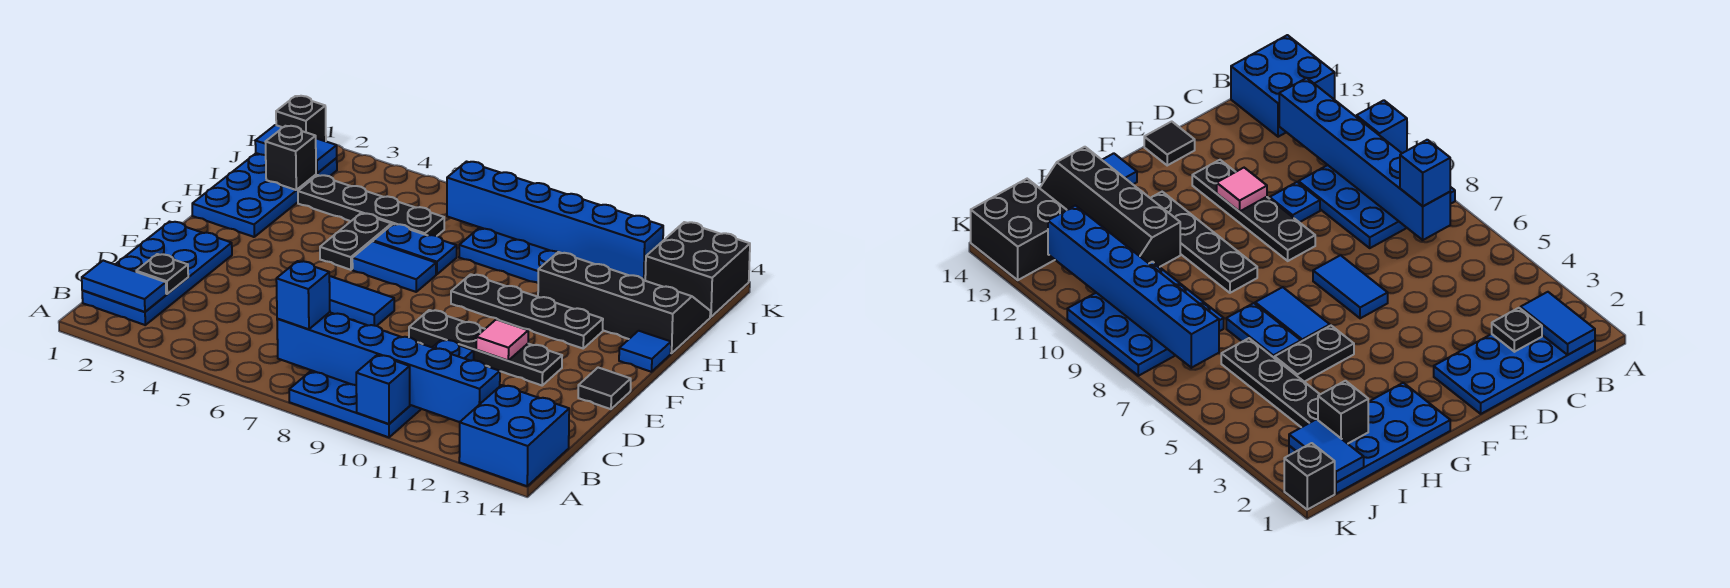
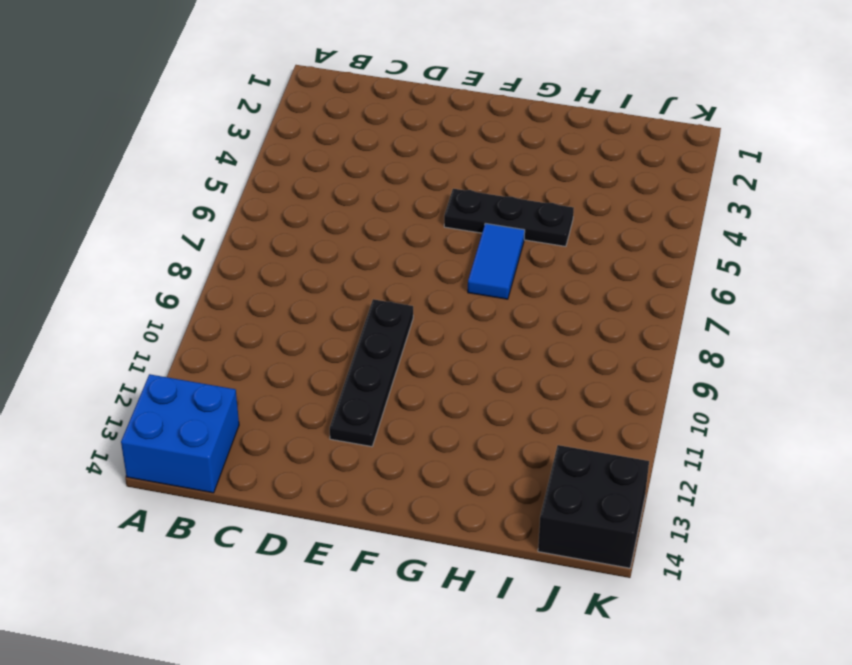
black plate F5:H5 level 1 -> black plate G5:H5 level 1
none -> blue plate A8:C10 level 1
none -> blue plate B1:E2 level 1
none -> blue plate D10 level 1

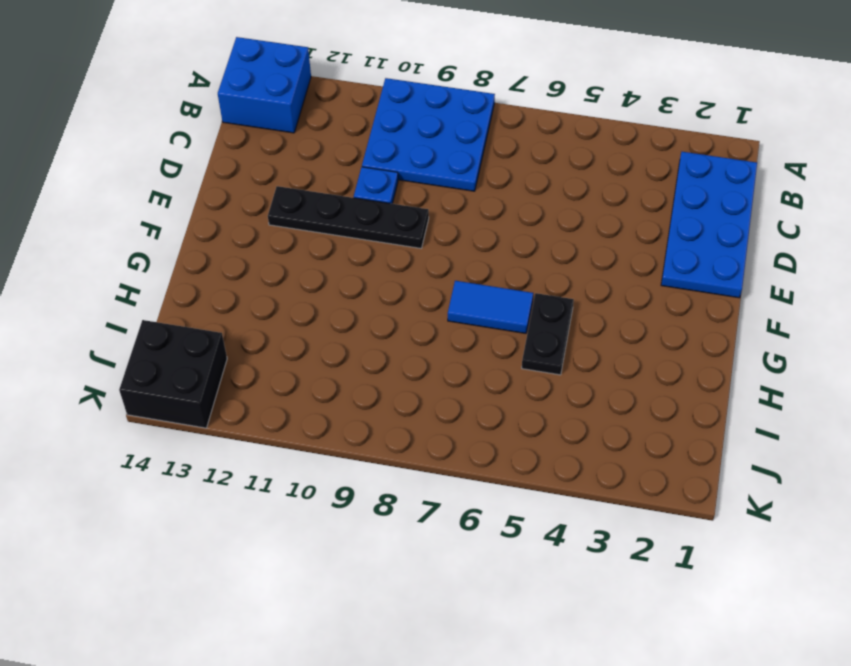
none -> blue tile E6:E7 level 1
none -> black tile E14 level 1
none -> blue plate G1:J2 level 1

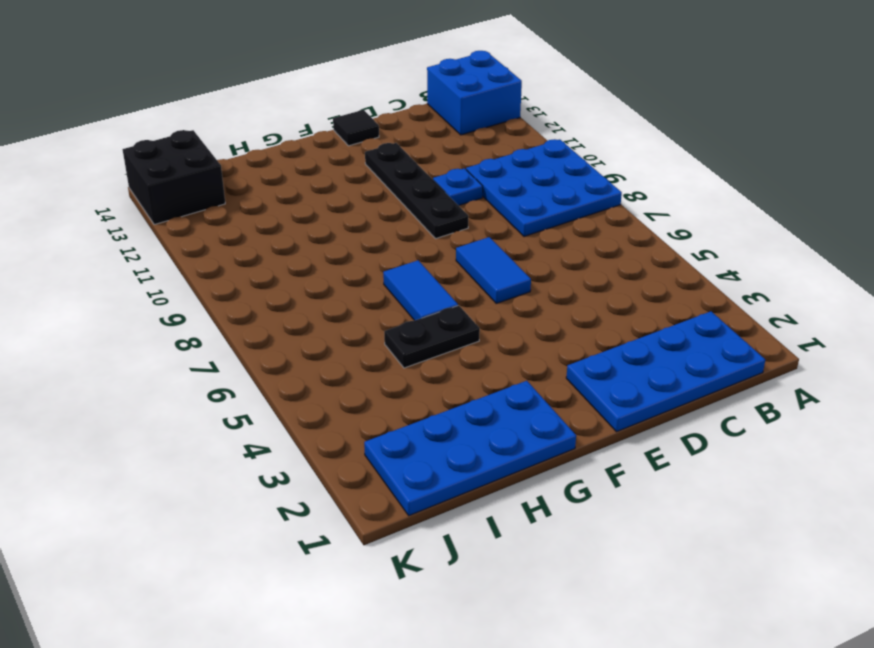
none -> black plate G9:G12 level 1
none -> blue tile G14 level 1
none -> blue plate H6:H7 level 1

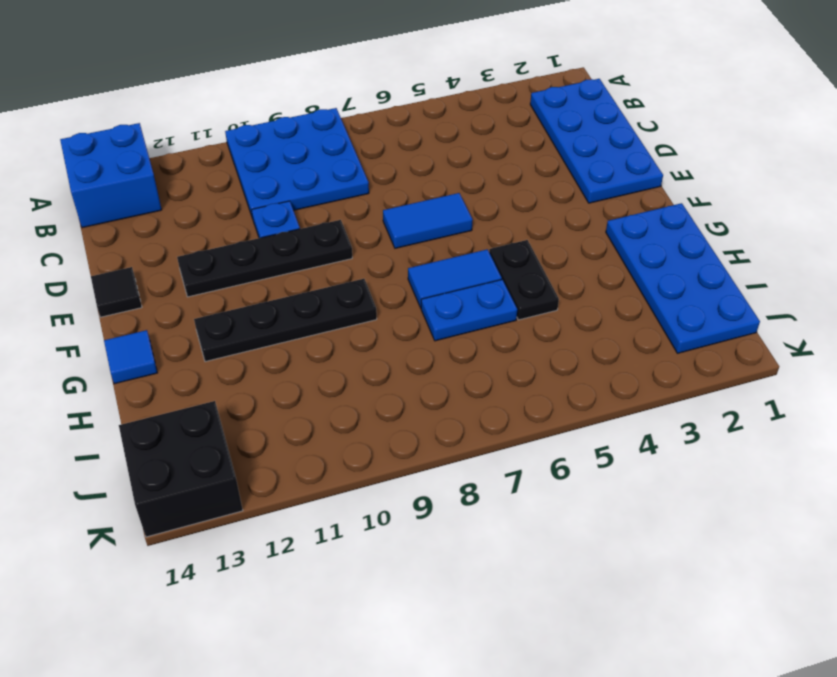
none -> black slope H11:I14 level 1 top H
none -> black plate I3:I6 level 1
none -> blue plate I8:K10 level 1

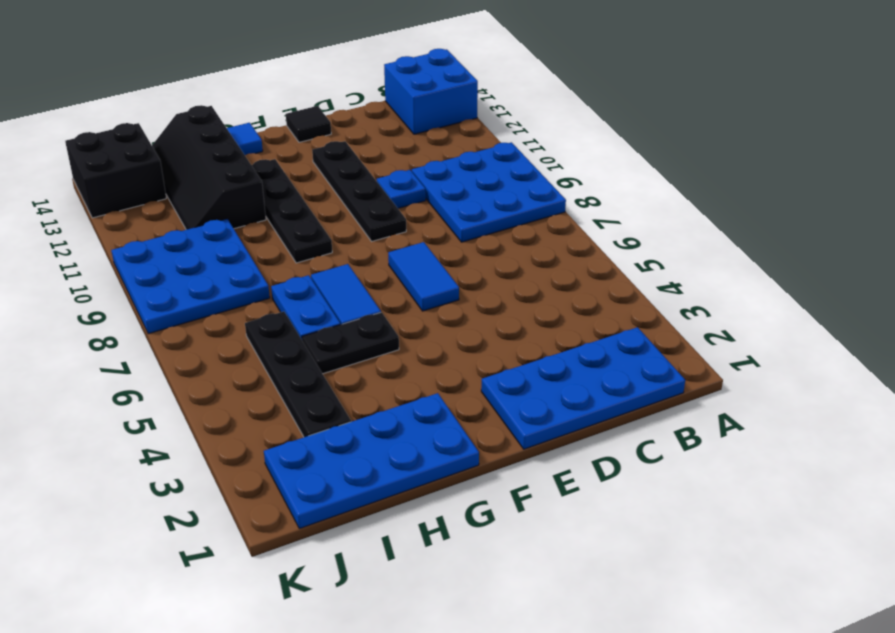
none -> black brick K1 level 1
none -> blue brick A10 level 2
none -> blue tile B1:B2 level 2

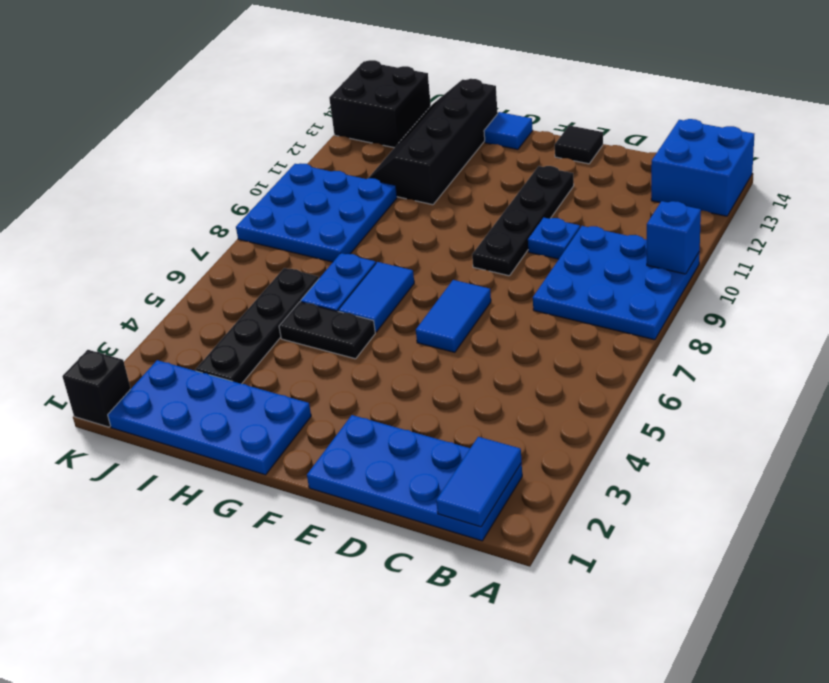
none -> black plate G9:G12 level 1
none -> blue brick B7:B12 level 2
none -> black plate C2 level 2

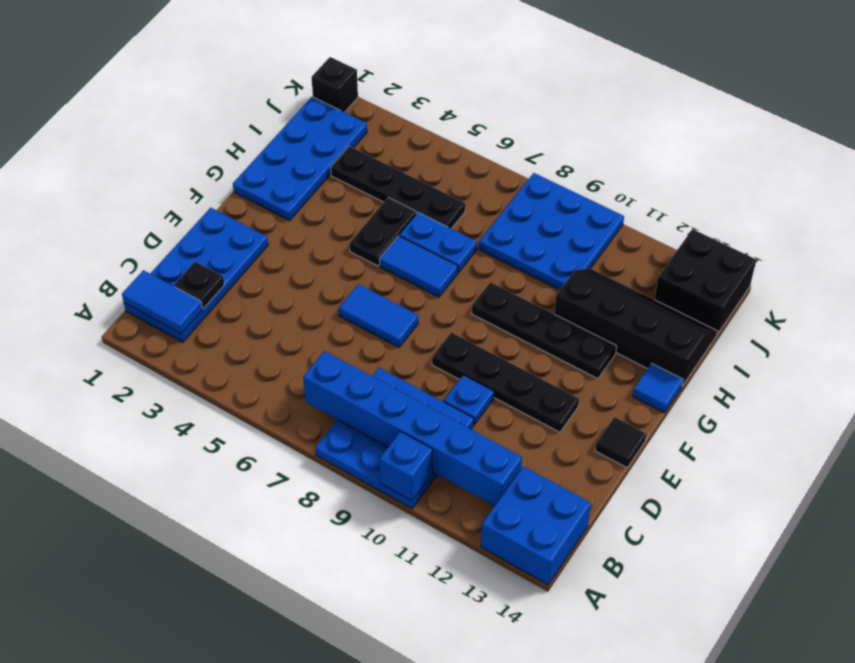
none -> pink tile E11 level 2
none -> black brick I2 level 2
none -> blue tile J1:J2 level 2

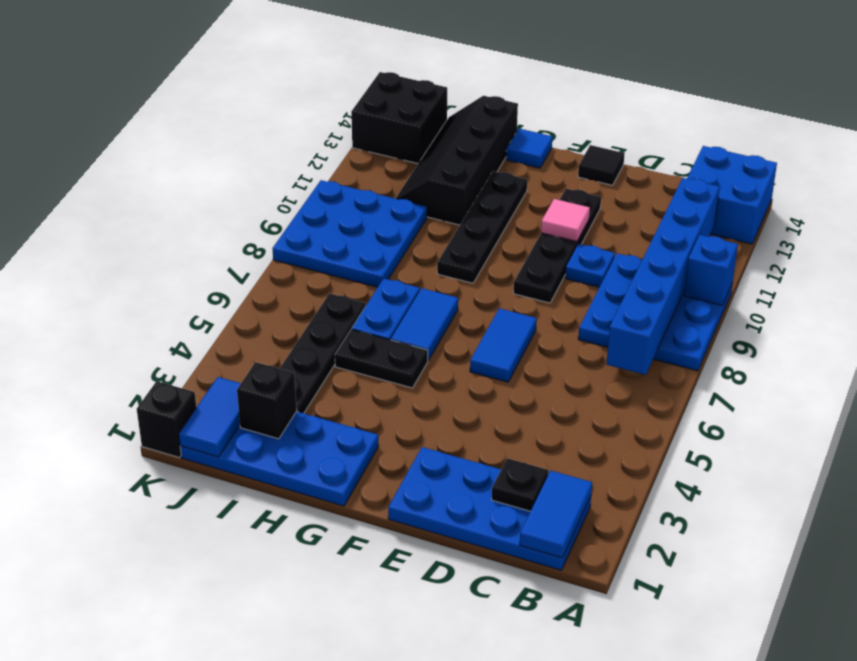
none -> blue brick J7:J12 level 2
none -> blue brick B7 level 3

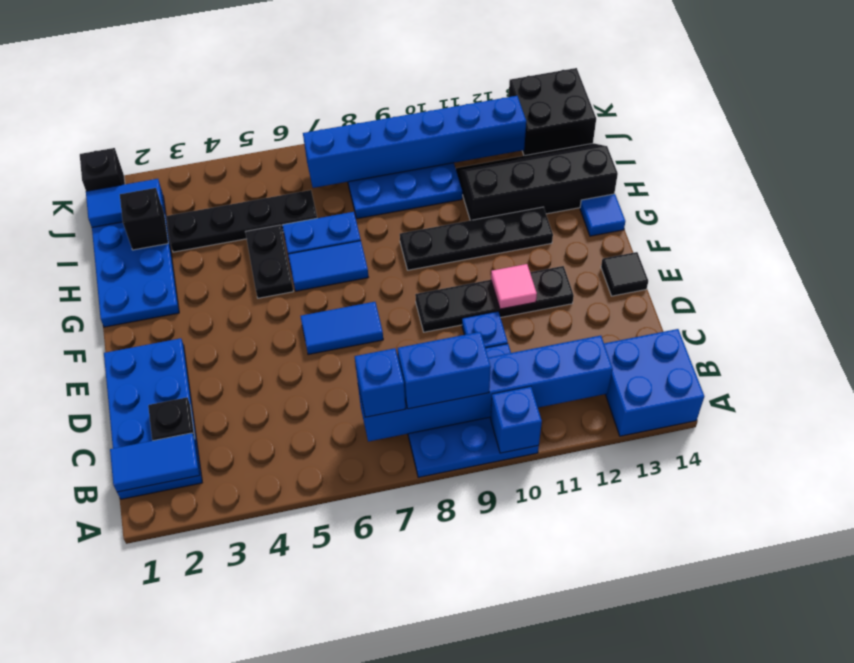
blue brick B8:B9 level 3 -> none

